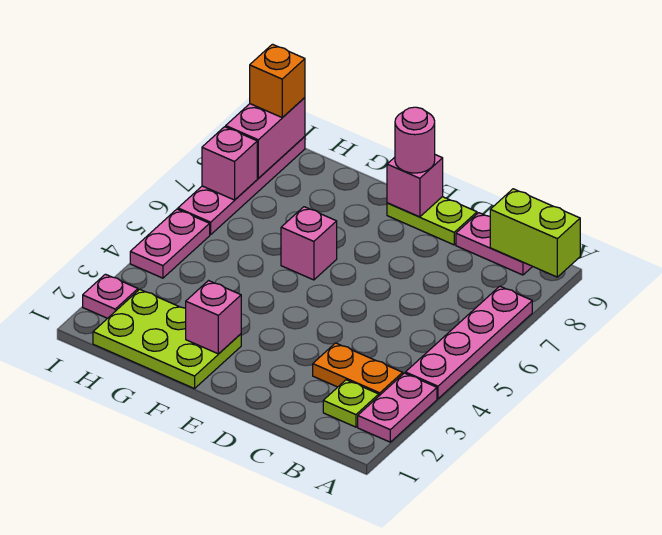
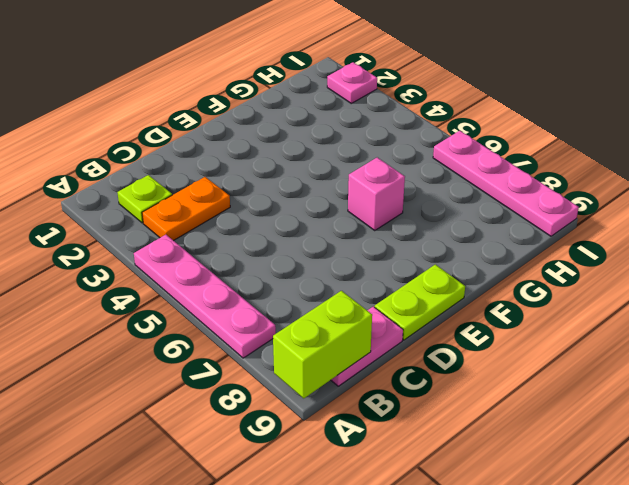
none -> pink plate A2:A3 level 1
none -> lime plate F1:H2 level 1
none -> pink plate I4:I5 level 1

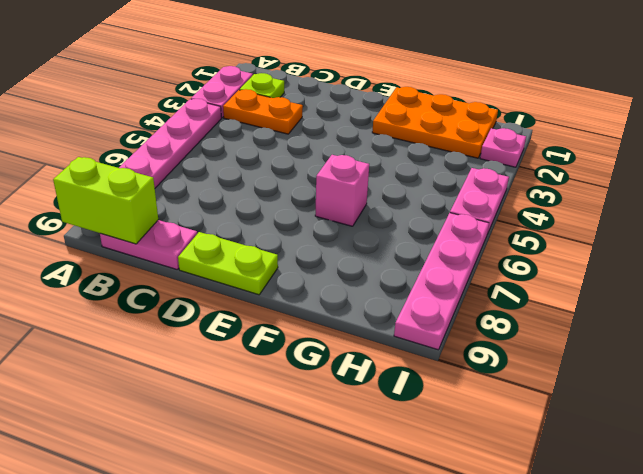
orange plate F1:H2 level 1 -> lime plate F1:H2 level 1
none -> pink brick E9 level 2
none -> pink brick F2 level 2
none -> pink brick I7 level 2

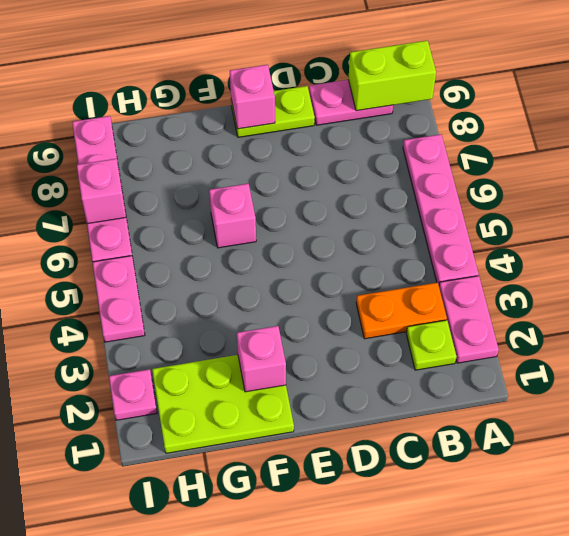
none -> pink brick I8:I9 level 2
none -> pink round brick E9 level 3
none -> orange brick I9 level 3

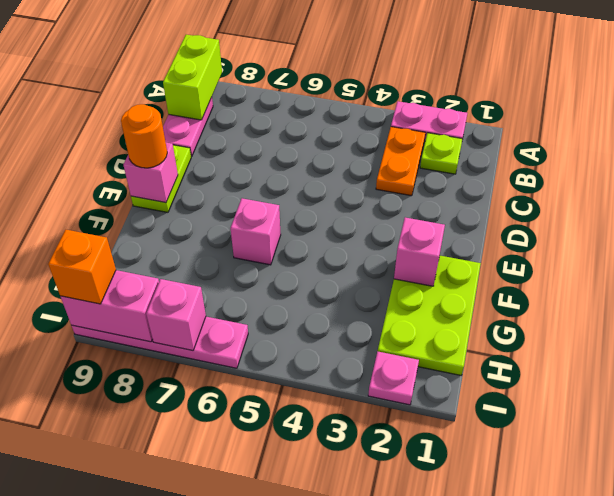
orange round brick E9 level 3 -> pink round brick E9 level 3
none -> pink plate A4:A7 level 1
none -> pink plate I4:I5 level 1

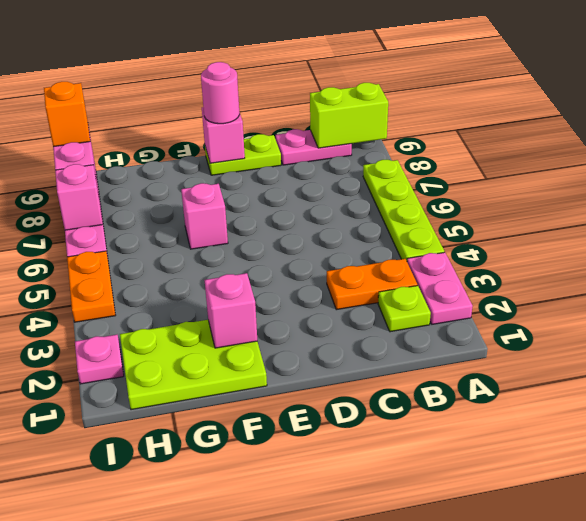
lime plate A4:A7 level 1 -> pink plate A4:A7 level 1
orange plate I4:I5 level 1 -> pink plate I4:I5 level 1

